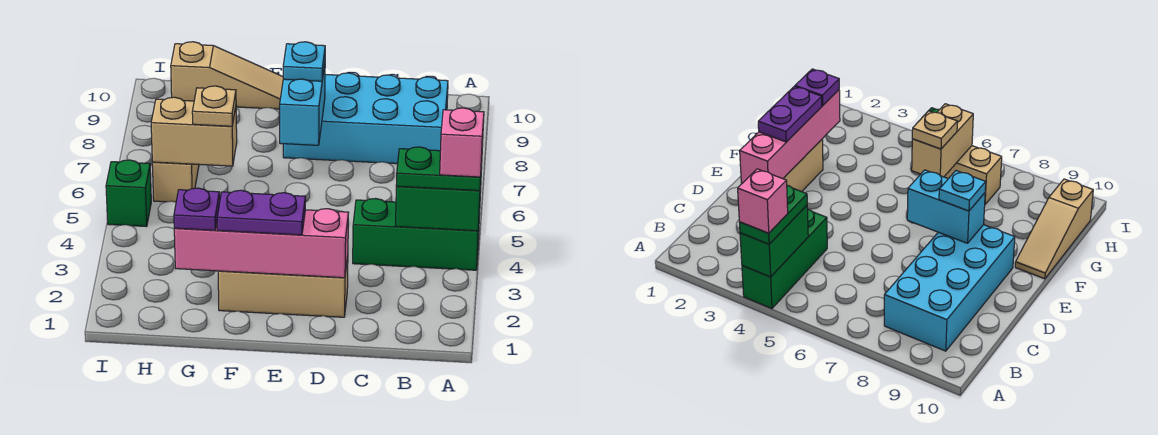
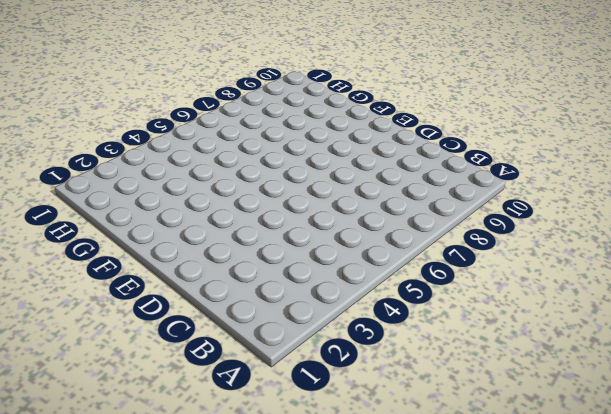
none -> green brick A4:C4 level 1
none -> cyan brick B8:E9 level 1
none -> tan brick D2:F2 level 1

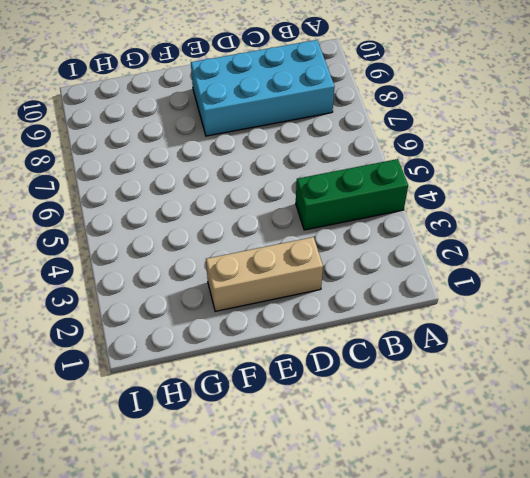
none -> tan slope F10:H10 level 1 top H
none -> tan brick H6:H7 level 1
none -> green brick I5 level 1

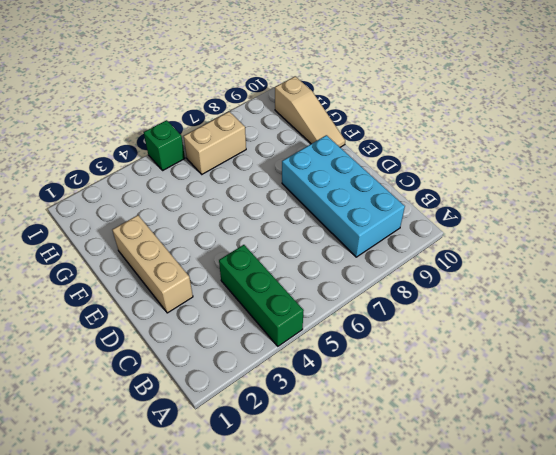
none -> green brick A4:B4 level 2
none -> pink brick D2:G2 level 2
none -> cyan brick E7:E8 level 2

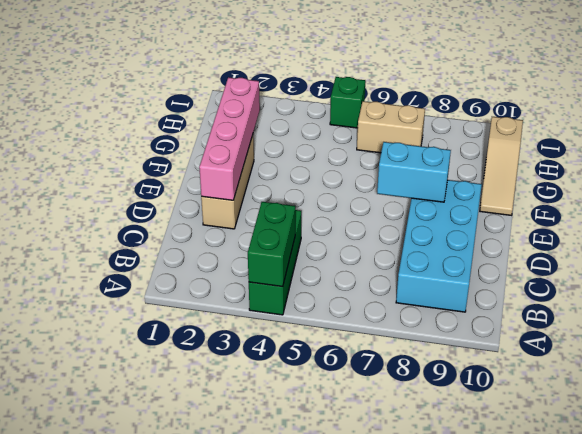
none -> tan brick G6:H6 level 2
none -> green plate A4:B4 level 3
none -> purple plate E2:F2 level 3

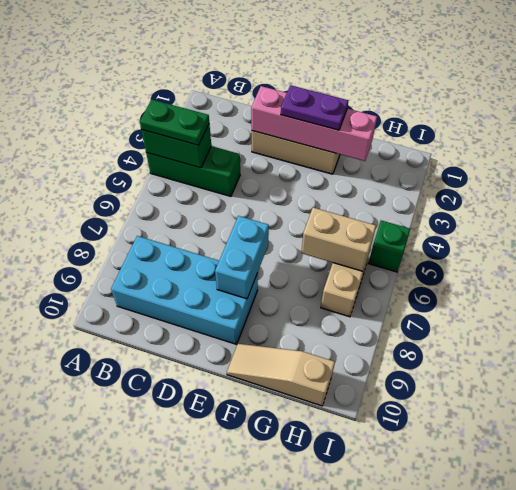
none -> cyan plate E8 level 3
none -> purple plate G2 level 3
none -> tan plate G6 level 3

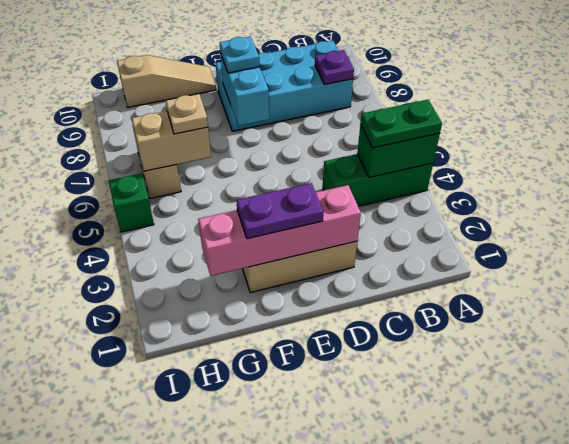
purple plate B8 level 2 -> purple plate G2 level 3
none -> pink brick A4 level 4

